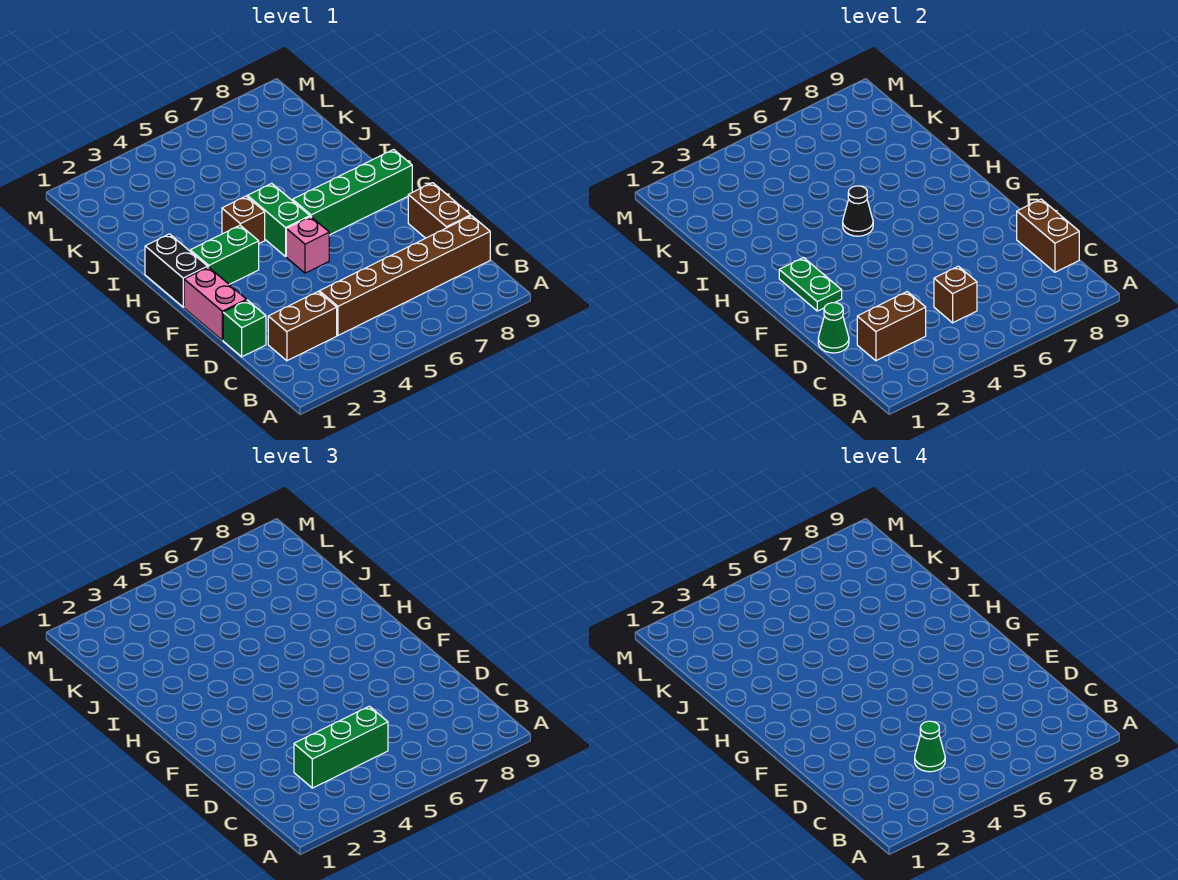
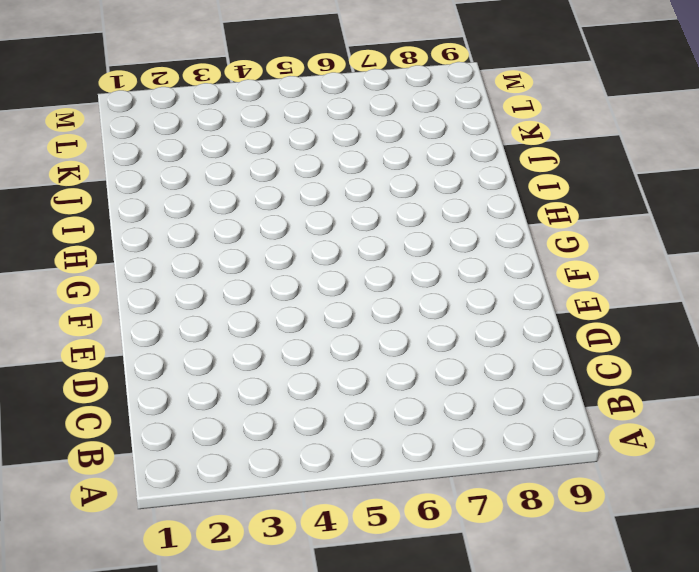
none -> brown brick C2:C3 level 1
none -> brown brick C4:C9 level 1
none -> green brick D1 level 1

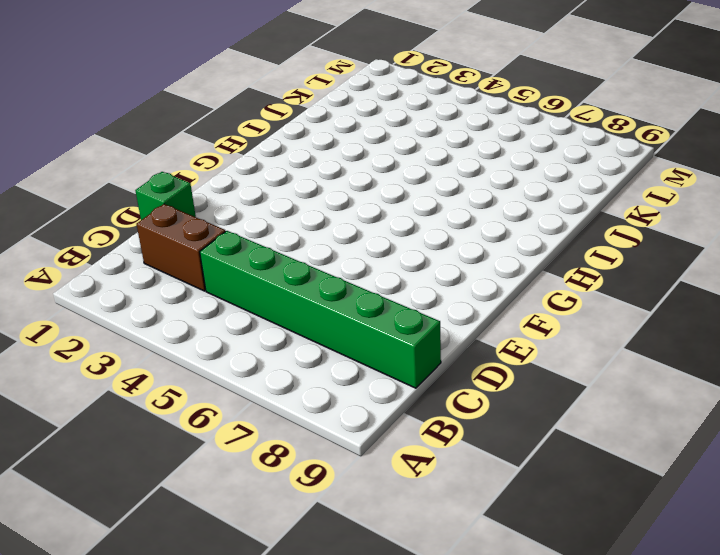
green brick C4:C9 level 1 -> brown brick C4:C9 level 1
none -> brown brick D9:E9 level 1
none -> pink brick E1:F1 level 1
none -> pink brick F5 level 1

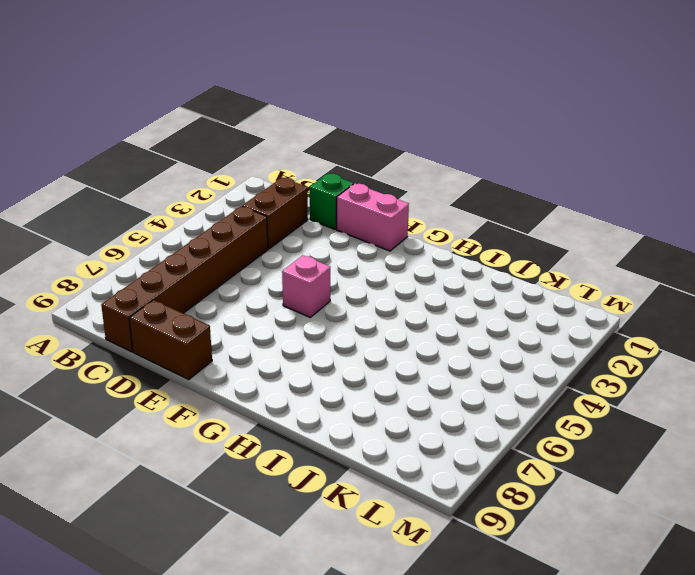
none -> black brick G1:H1 level 1
none -> green brick G2:G3 level 1
none -> green brick G5:H5 level 1

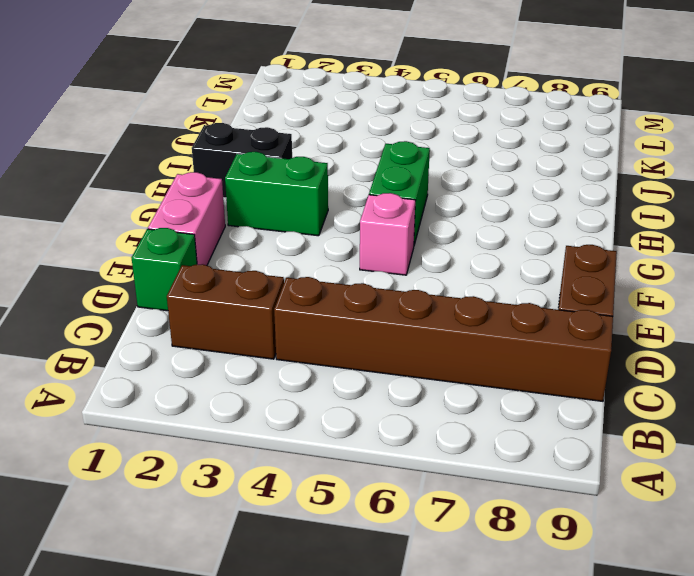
black brick H1:H2 level 1 -> black brick G1:H1 level 1
none -> green brick G6:G9 level 1
none -> brown brick H4 level 1
none -> brown brick C2:C3 level 2

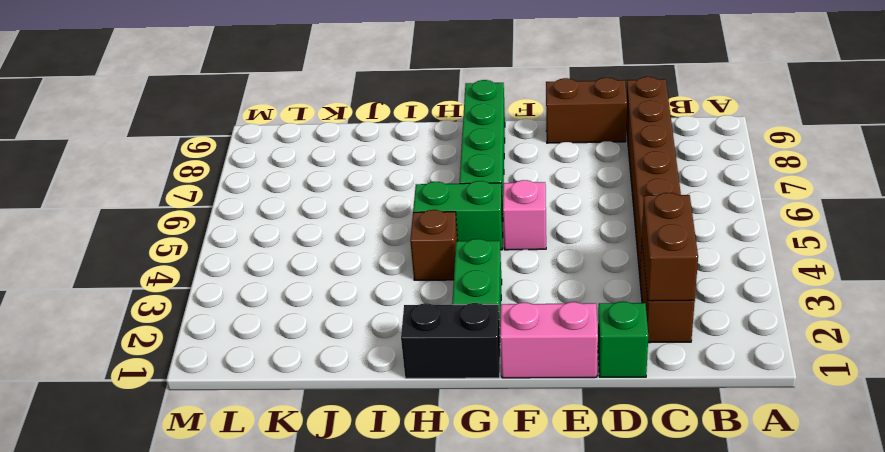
none -> brown brick C5 level 2
none -> brown brick C9:D9 level 2
none -> green cone D1 level 2

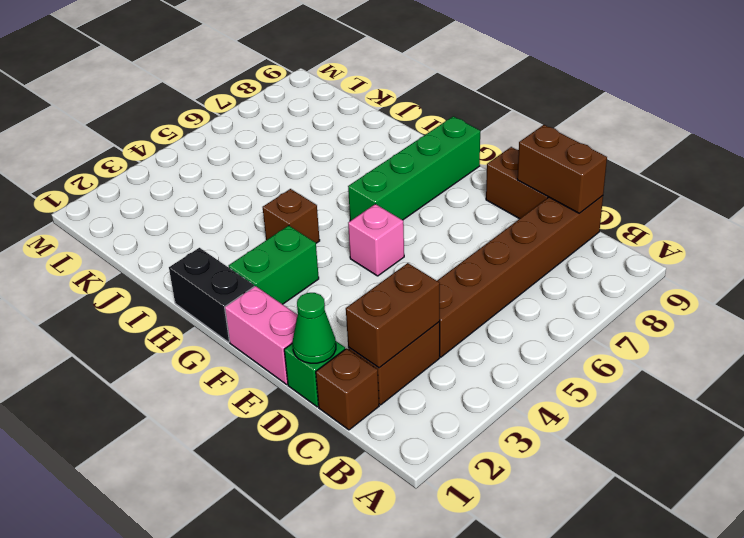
brown brick C1 level 1 -> brown brick C5 level 2
none -> green brick G5:H5 level 1
none -> green plate F2:G2 level 2
none -> black cone H5 level 2

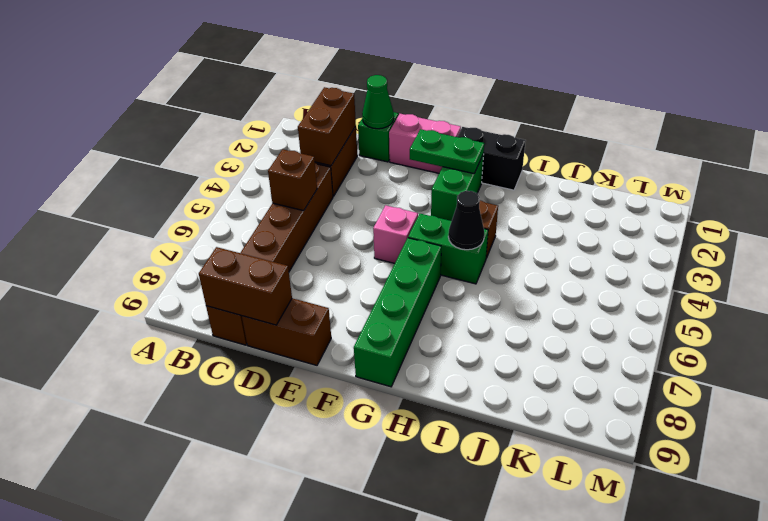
none -> green brick C3:C5 level 3
none -> green cone C4 level 4

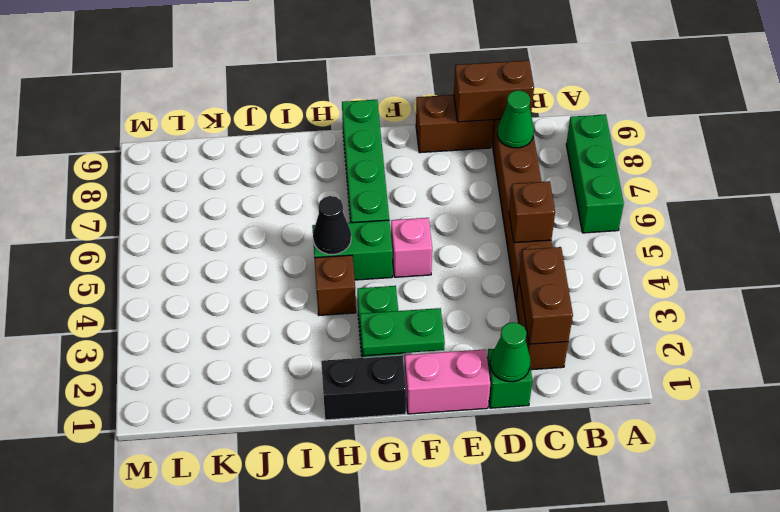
green brick A6:A8 level 1 -> green brick C3:C5 level 3
green cone C8 level 2 -> green cone C4 level 4

